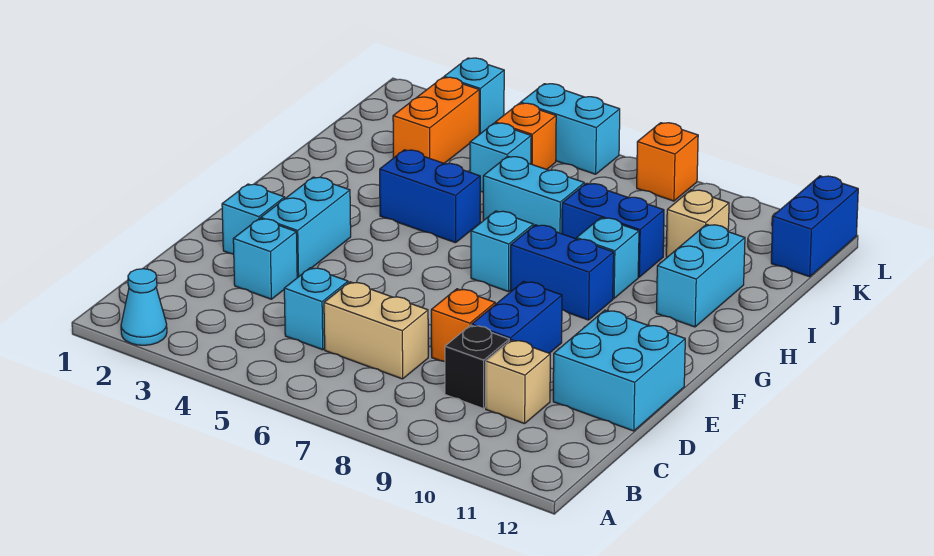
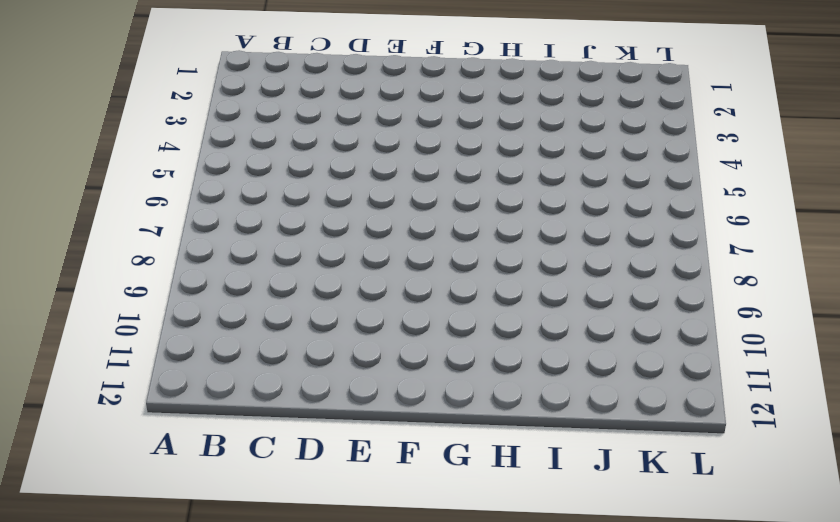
none -> cyan cone A2 level 1
none -> cyan brick C5 level 1
none -> tan brick C6:C7 level 1

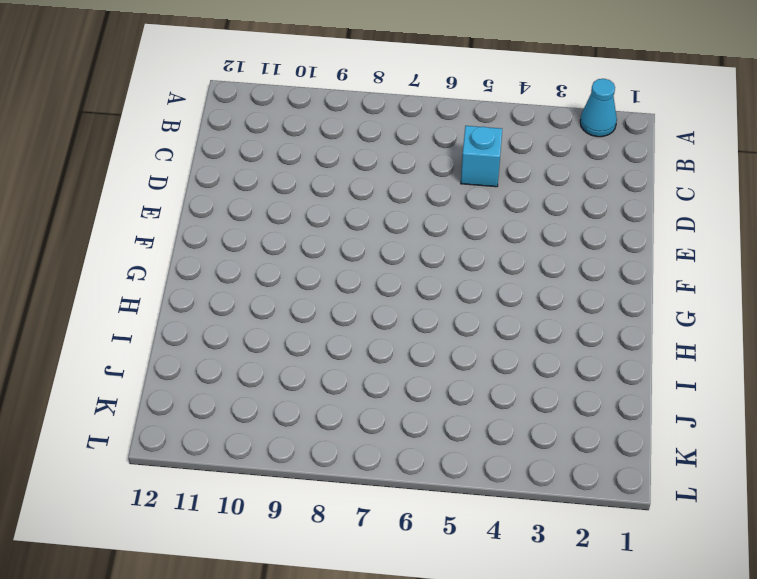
none -> tan brick C6:C7 level 1
none -> black brick C9 level 1
none -> tan brick C10 level 1

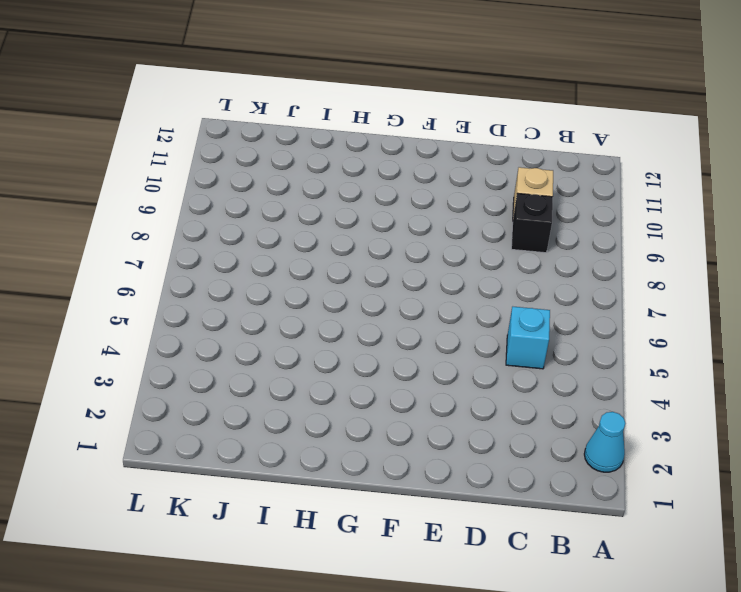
none -> tan brick C6:C7 level 1
none -> cyan brick D3 level 1
none -> orange brick D8 level 1

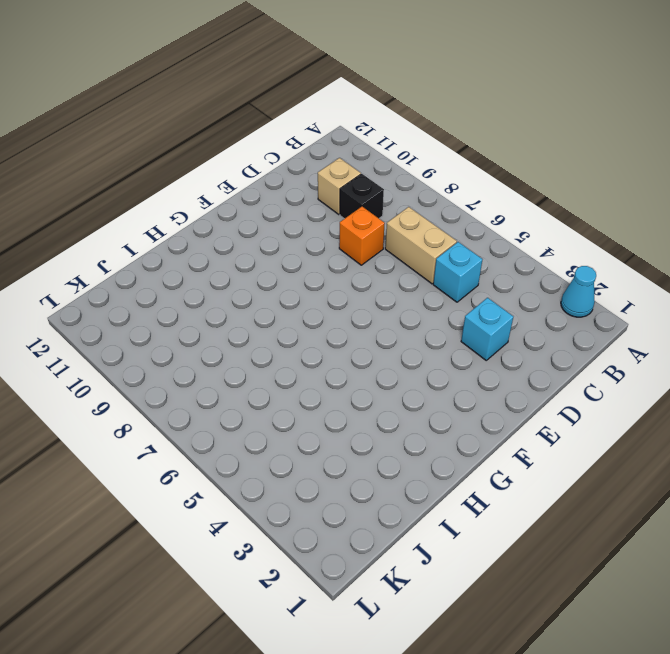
none -> blue brick D9:E9 level 1
none -> cyan brick D11:E12 level 1
none -> cyan brick E2 level 1

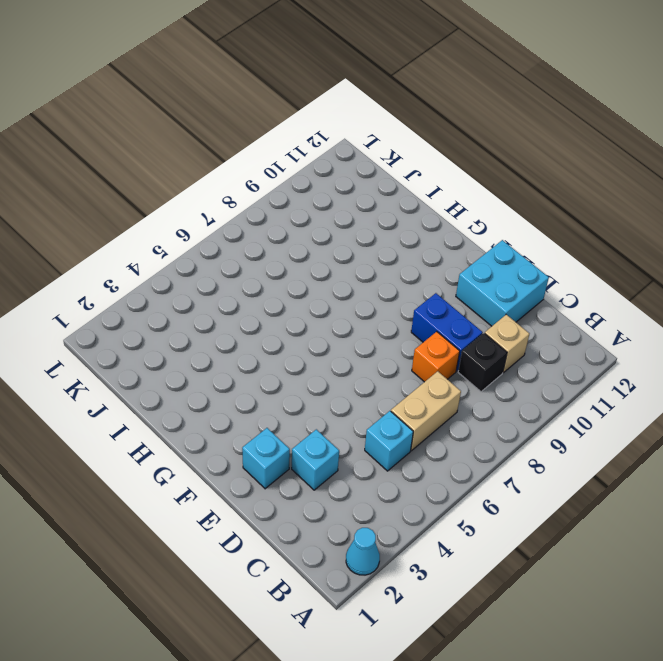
none -> cyan brick E3:F3 level 1
none -> cyan brick G7 level 1
none -> blue brick G8:G9 level 1

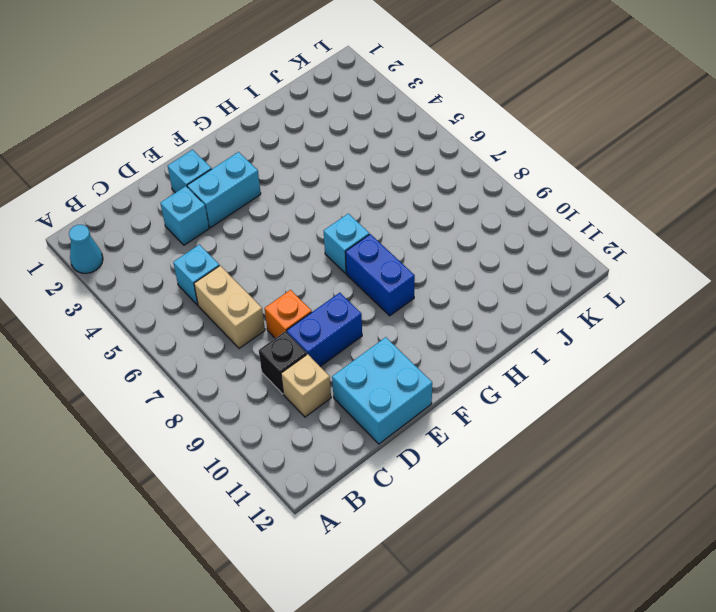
none -> blue brick H4:H5 level 1
none -> cyan brick H9 level 1
none -> cyan brick H11:I11 level 1

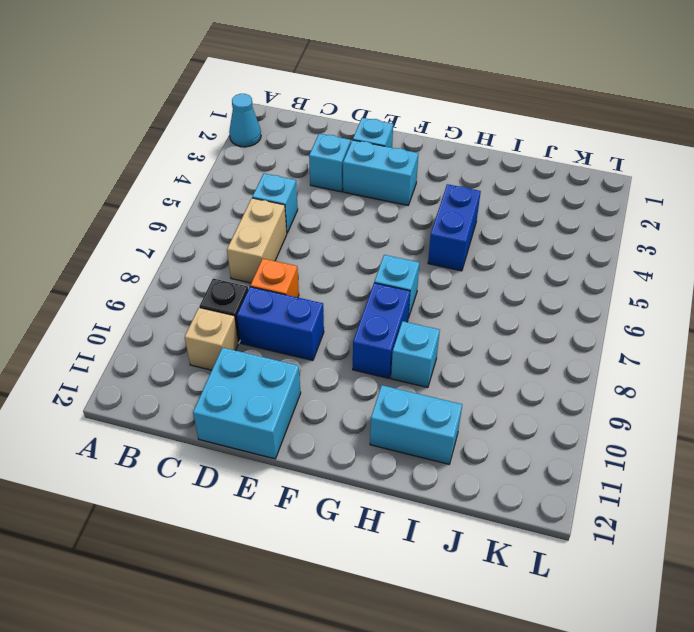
none -> cyan brick I6:I7 level 1
none -> blue brick I8:I9 level 1
none -> orange brick J3:K3 level 1

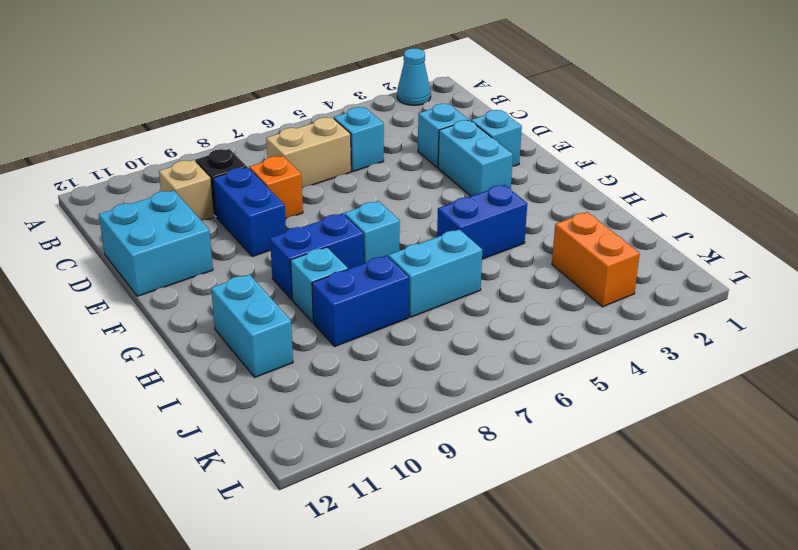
none -> cyan brick J5 level 1
none -> tan brick J10 level 1
none -> orange brick K5 level 1

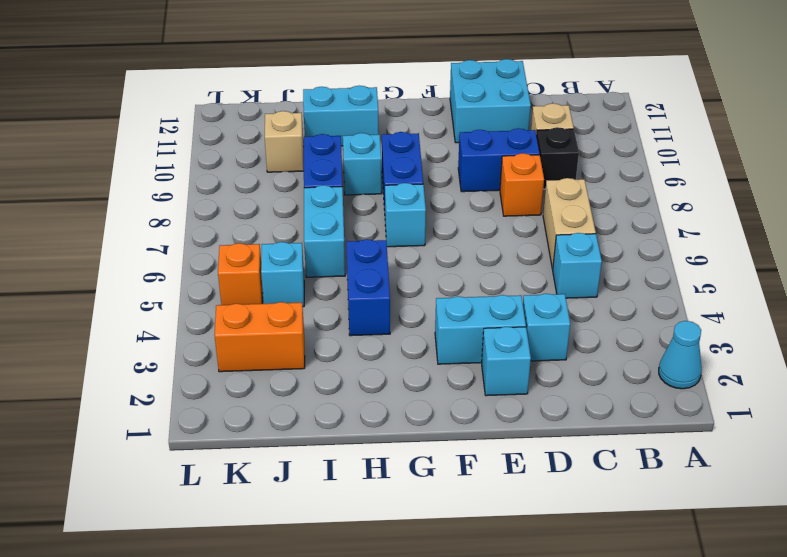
none -> blue brick K12:L12 level 1
none -> cyan brick L3 level 1
none -> cyan brick L5:L6 level 1

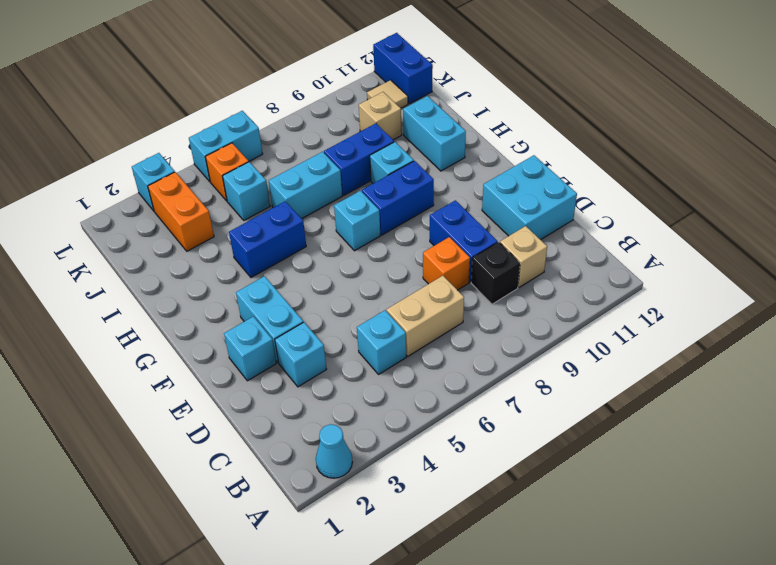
tan tile K11 level 1 -> none
none -> orange brick L8 level 1

